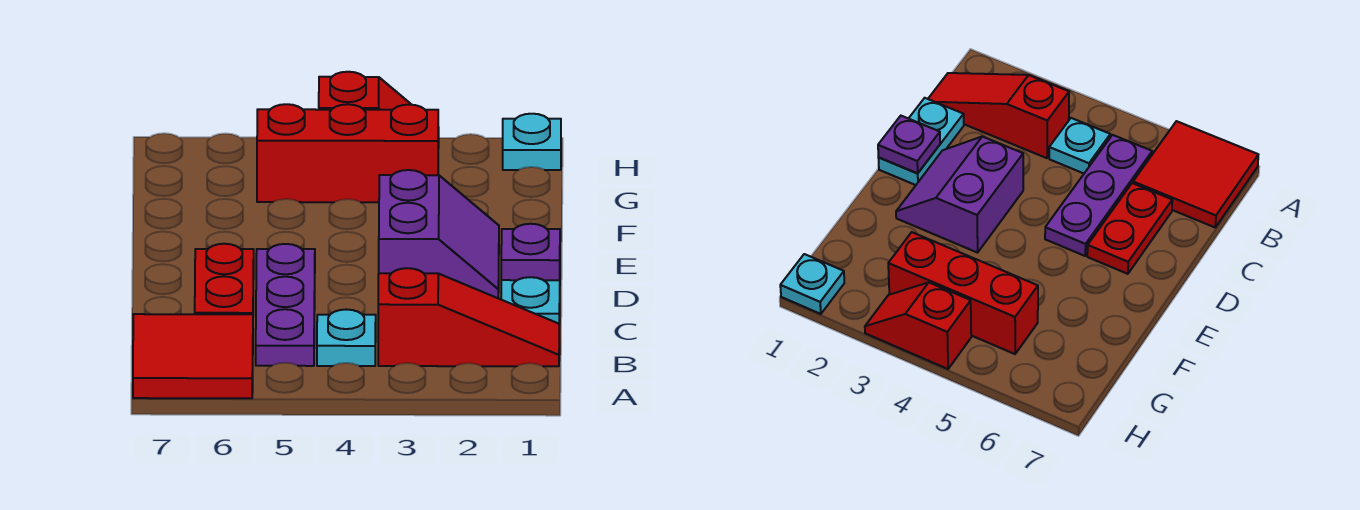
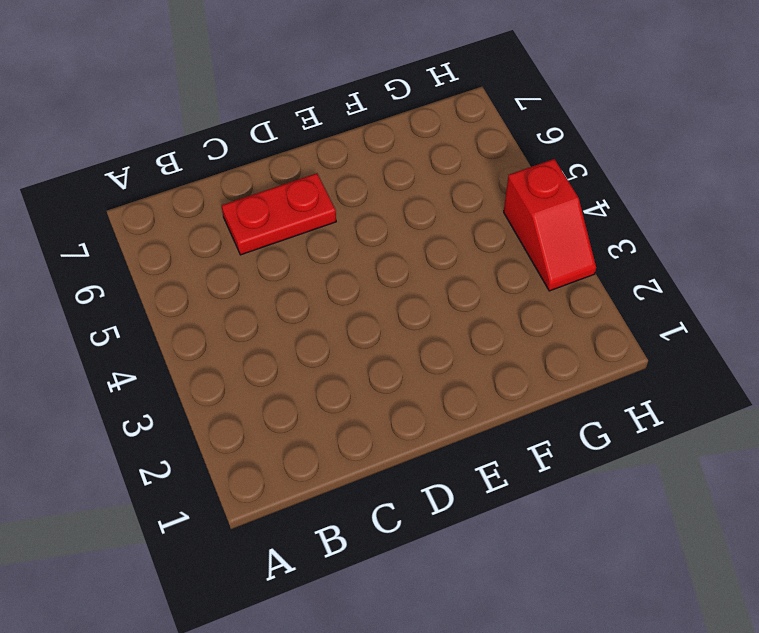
none -> red tile A6:B7 level 1
none -> red slope B1:B3 level 1 top 3

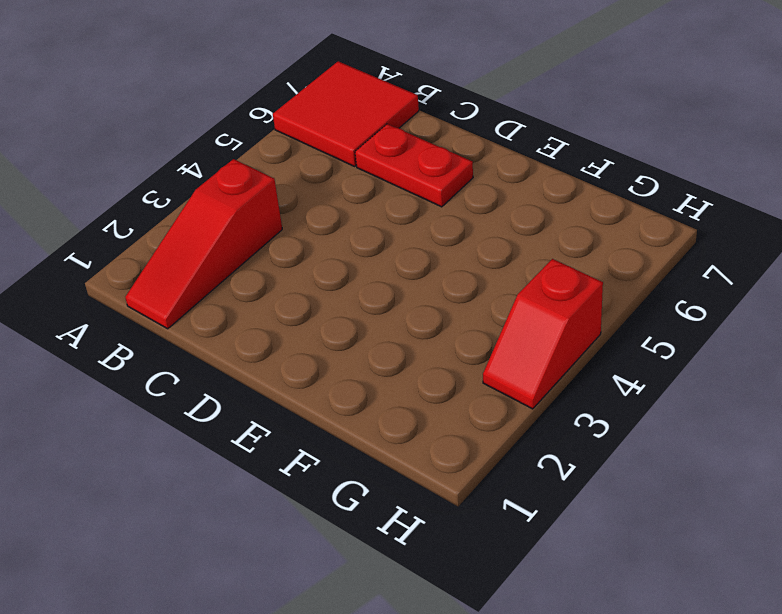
none -> cyan plate B4 level 1
none -> purple plate B5:D5 level 1

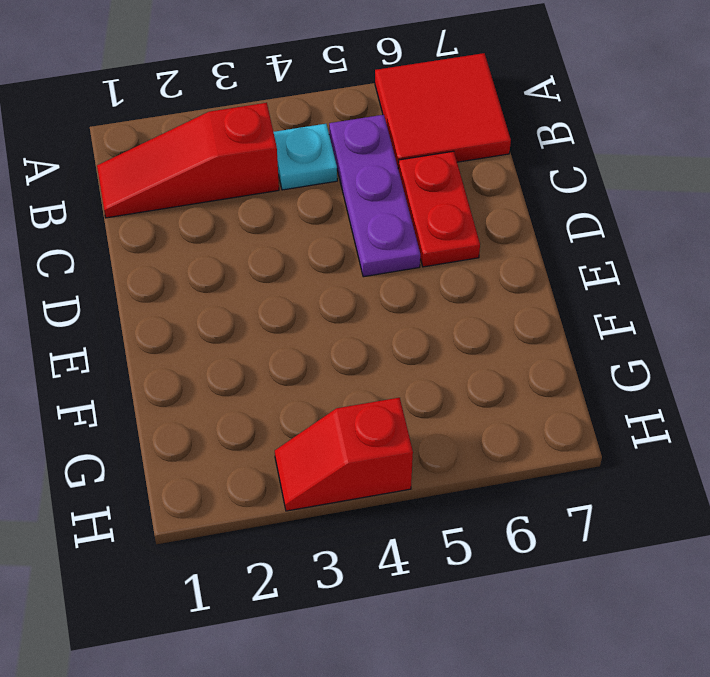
none -> cyan plate C1:D1 level 1
none -> purple slope D2:E3 level 1 top 3

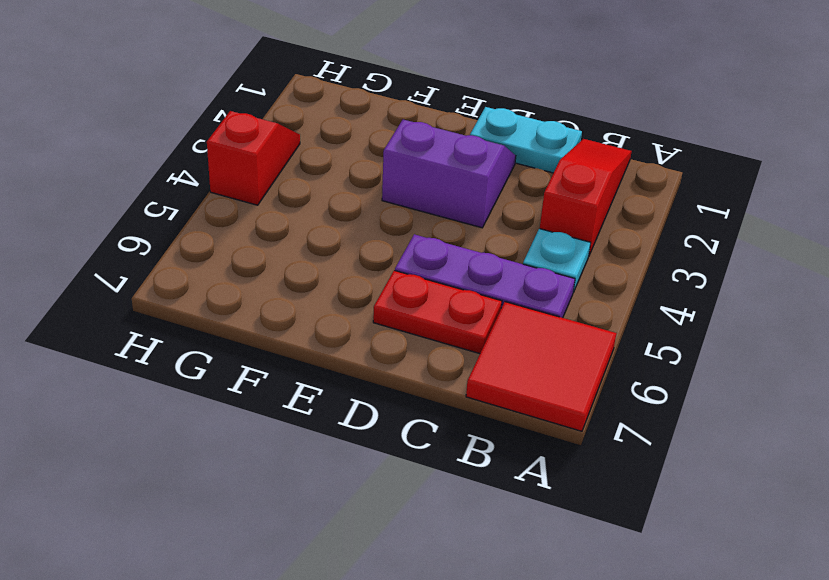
none -> red brick G3:G5 level 1
none -> cyan plate H1 level 1

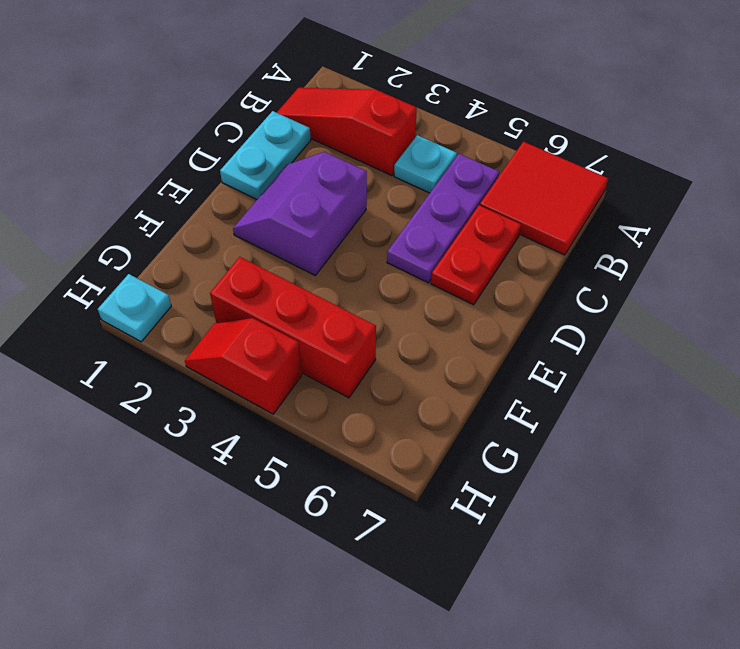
none -> purple plate D1 level 2

